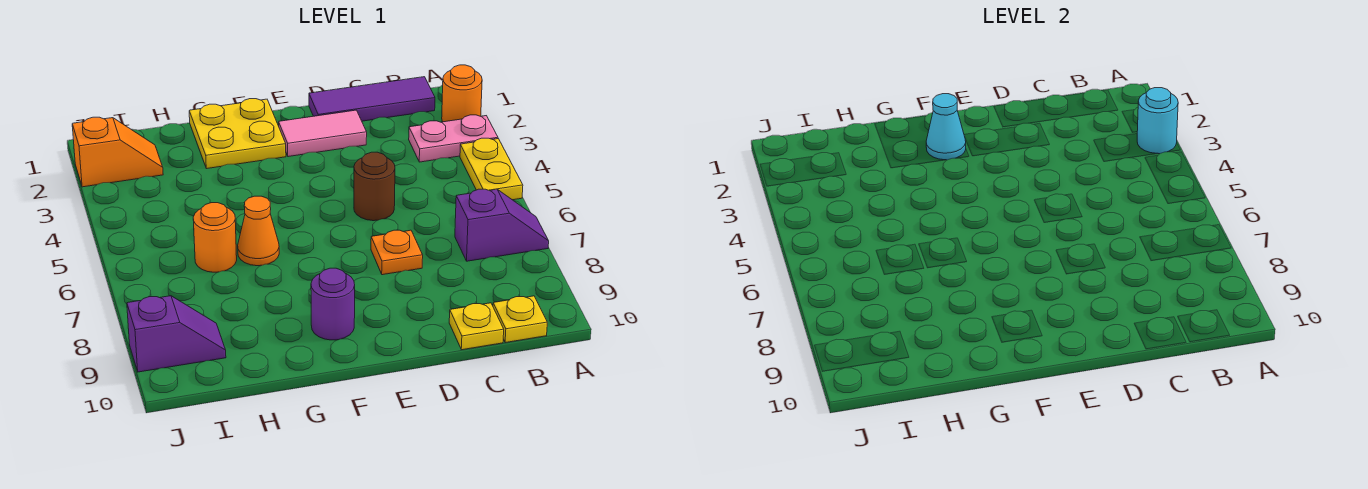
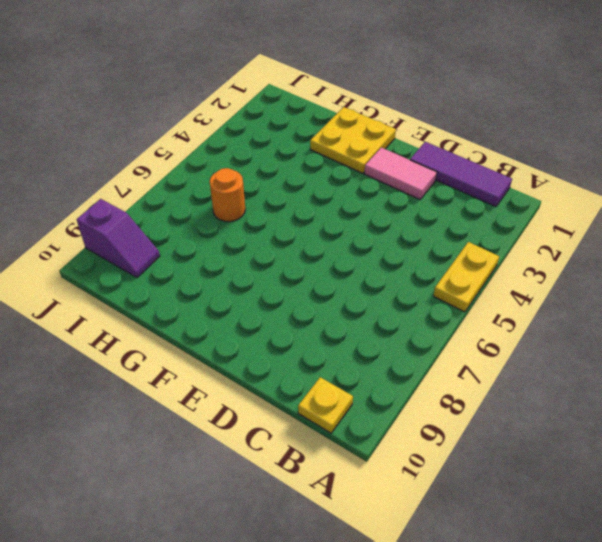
none -> orange round brick A2 level 1
none -> pink plate A3:B3 level 1
none -> purple slope A7:B7 level 1 top B

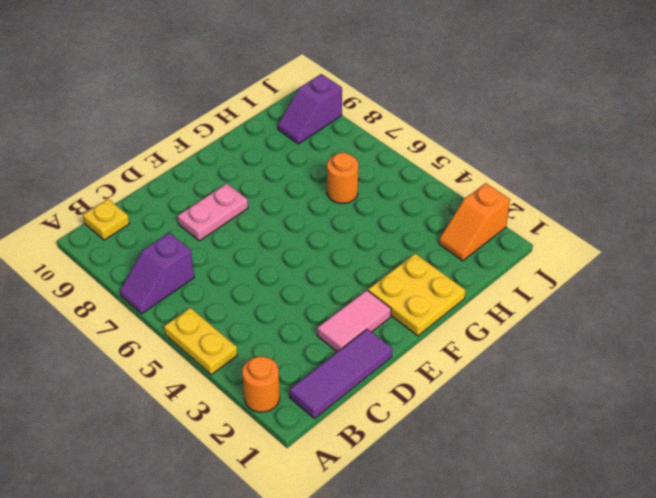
pink plate D8:E8 level 1 -> pink plate A3:B3 level 1
none -> yellow plate C10 level 1
none -> brown round brick D5 level 1
none -> orange plate D7 level 1

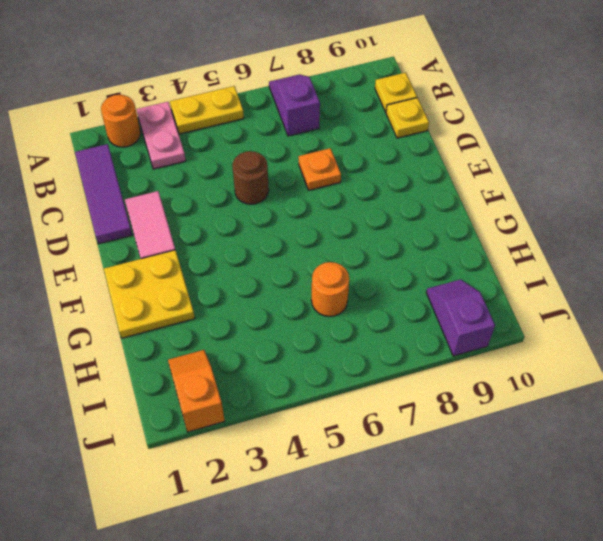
none -> purple round brick F9 level 1
none -> orange cone G6 level 1
none -> cyan round brick A3 level 2

